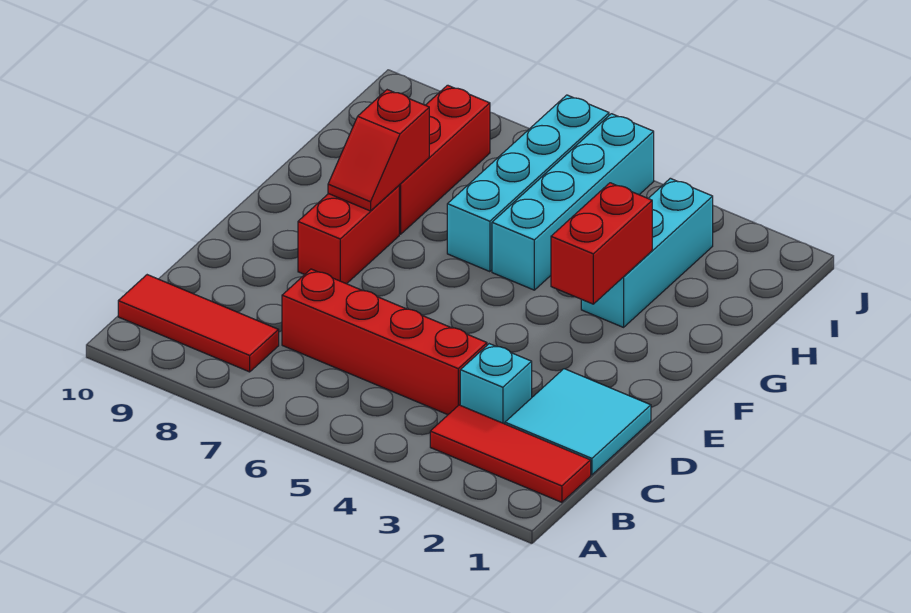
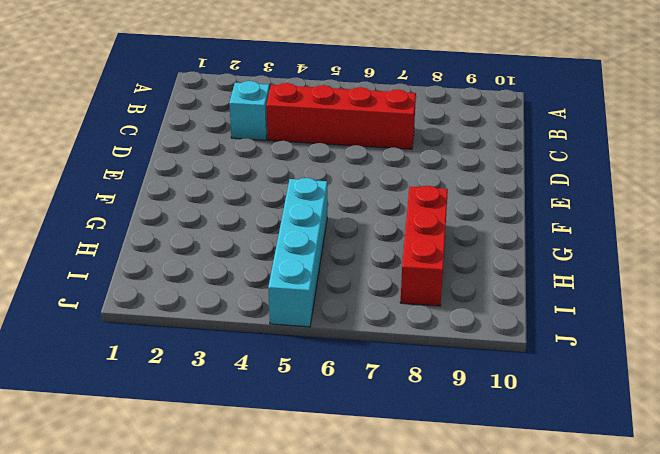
none -> red tile B1:B3 level 1
none -> red tile B8:B10 level 1
none -> cyan tile C1:D2 level 1

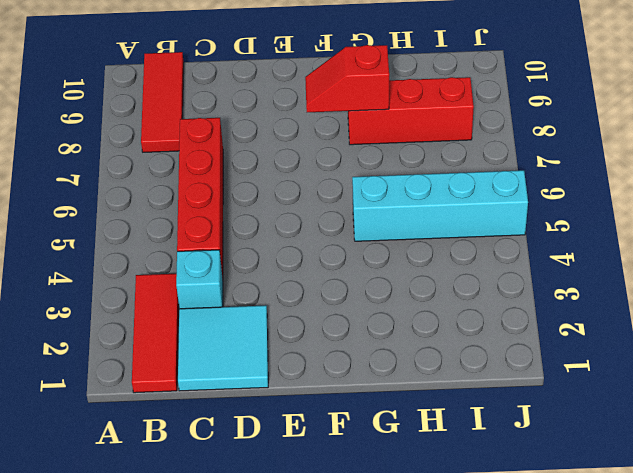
none -> red brick E8:F8 level 1
none -> cyan brick G3:I3 level 1
none -> cyan brick G6:J6 level 1

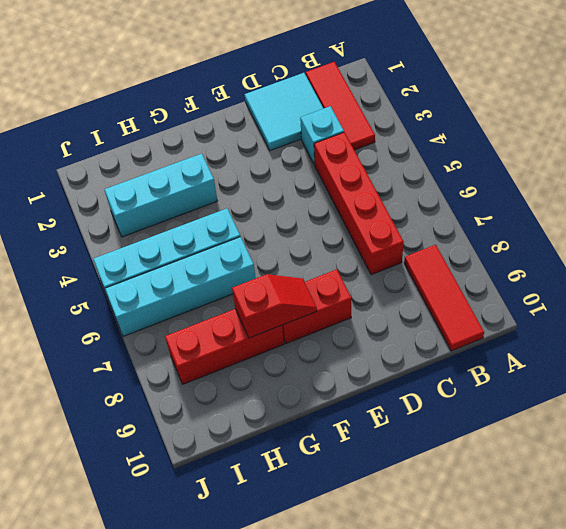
none -> red brick F3:G3 level 2

